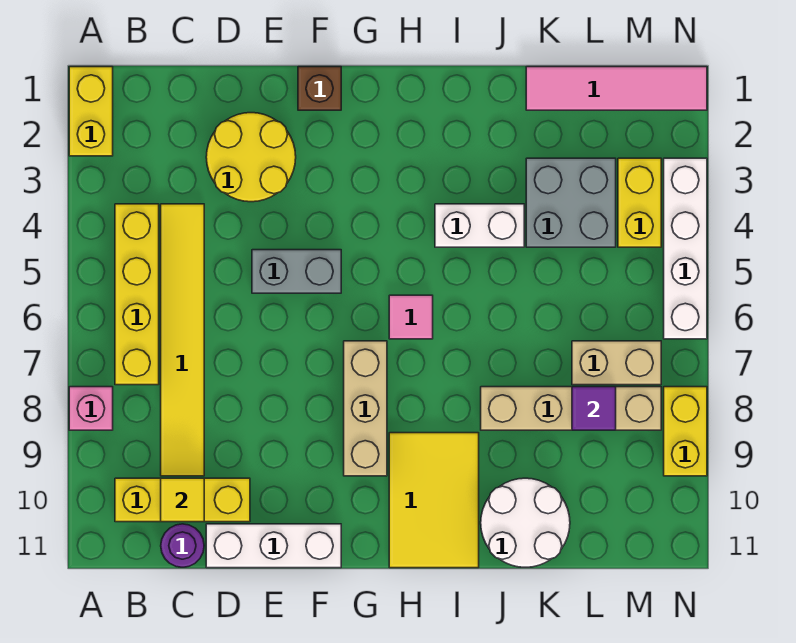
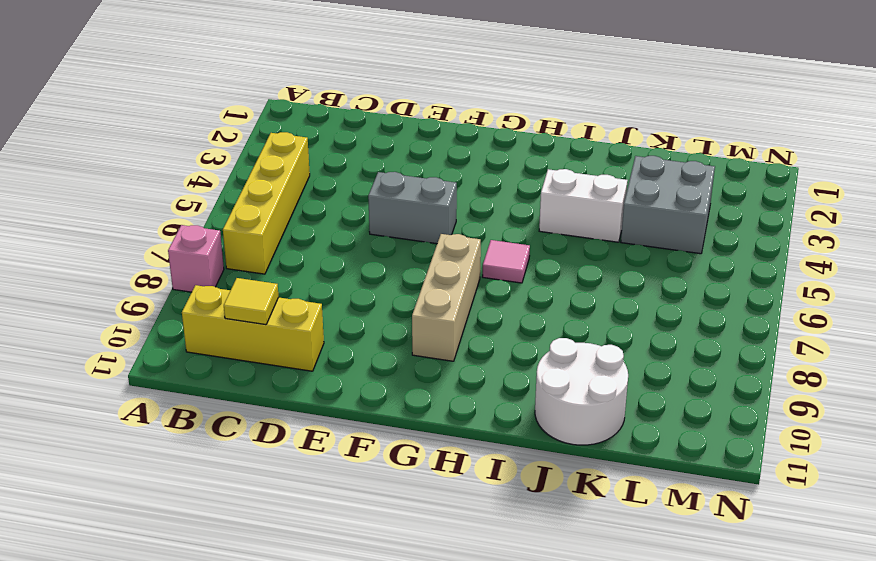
none -> yellow brick A1:A2 level 1
none -> yellow tile C4:C9 level 1
none -> purple round brick C11 level 1

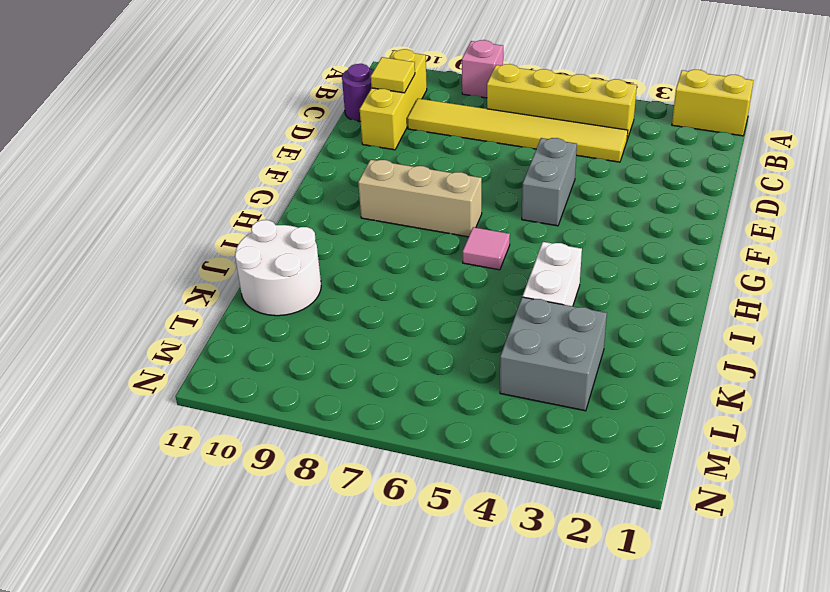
none -> yellow round brick D2:E3 level 1
none -> white brick D11:F11 level 1
none -> brown brick F1 level 1

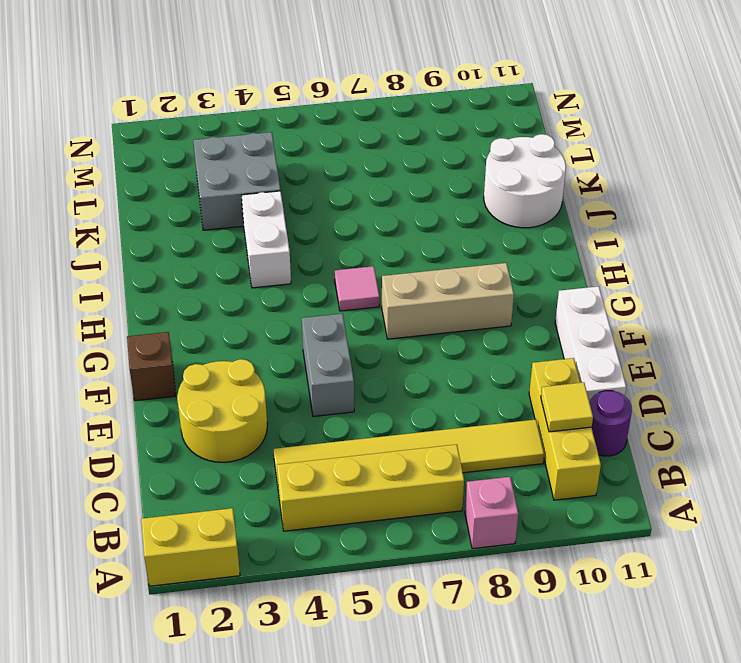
none -> yellow tile H9:I11 level 1
none -> tan brick J8:M8 level 1
none -> pink tile K1:N1 level 1

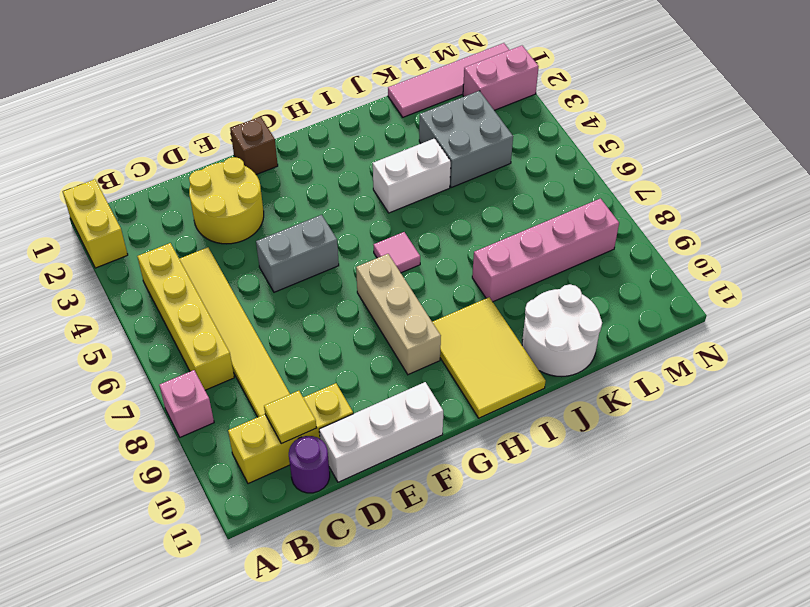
pink brick J8:M8 level 1 -> tan brick J8:M8 level 1
pink brick M2:N2 level 1 -> none
none -> tan brick L7:M7 level 1
none -> yellow brick M3:M4 level 1
none -> white brick N3:N6 level 1

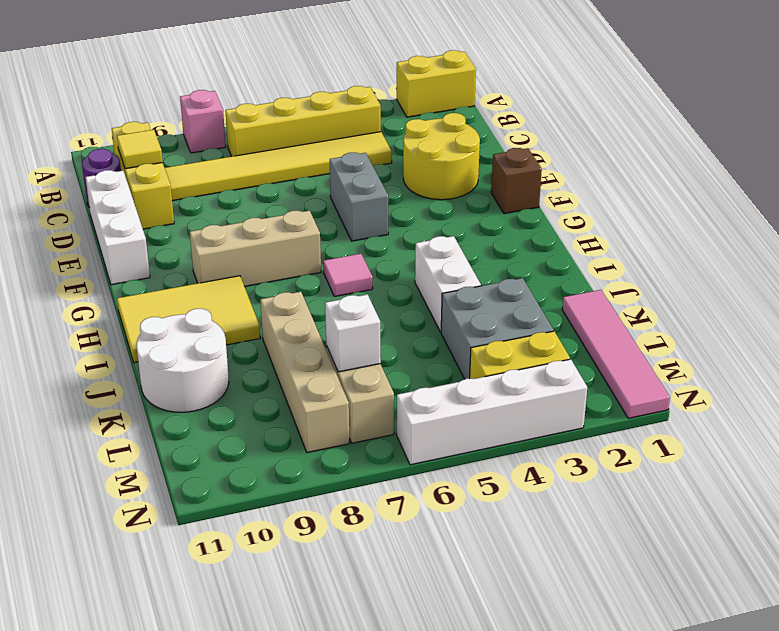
white brick L7 level 2 -> none
none -> yellow brick N8:N9 level 1
none -> purple tile L8 level 2

